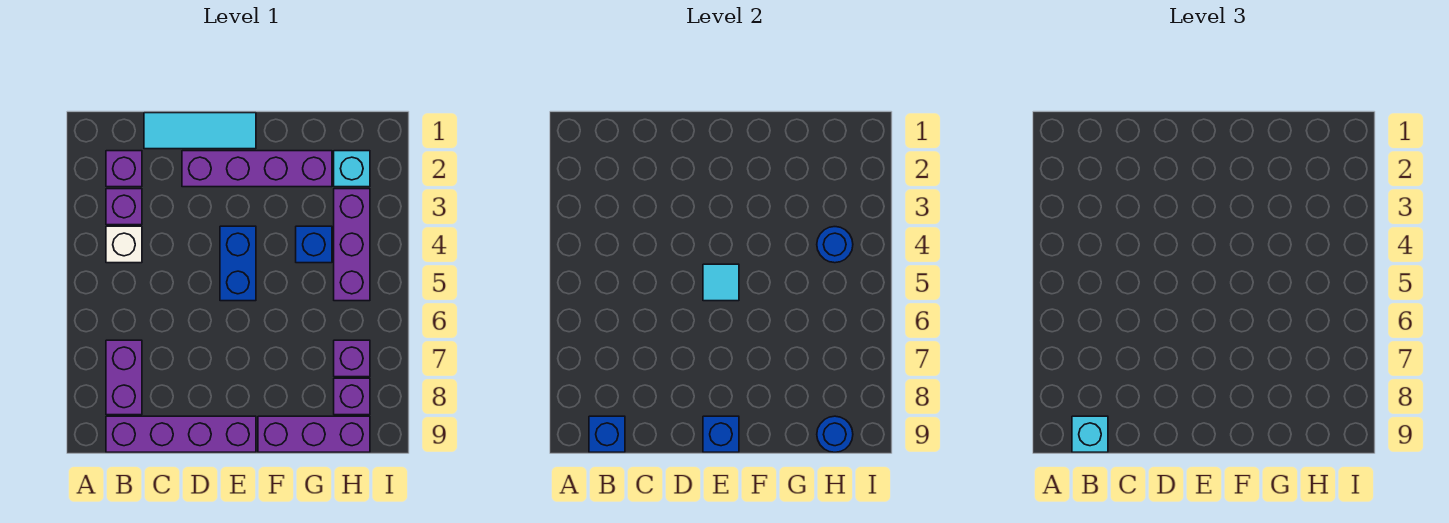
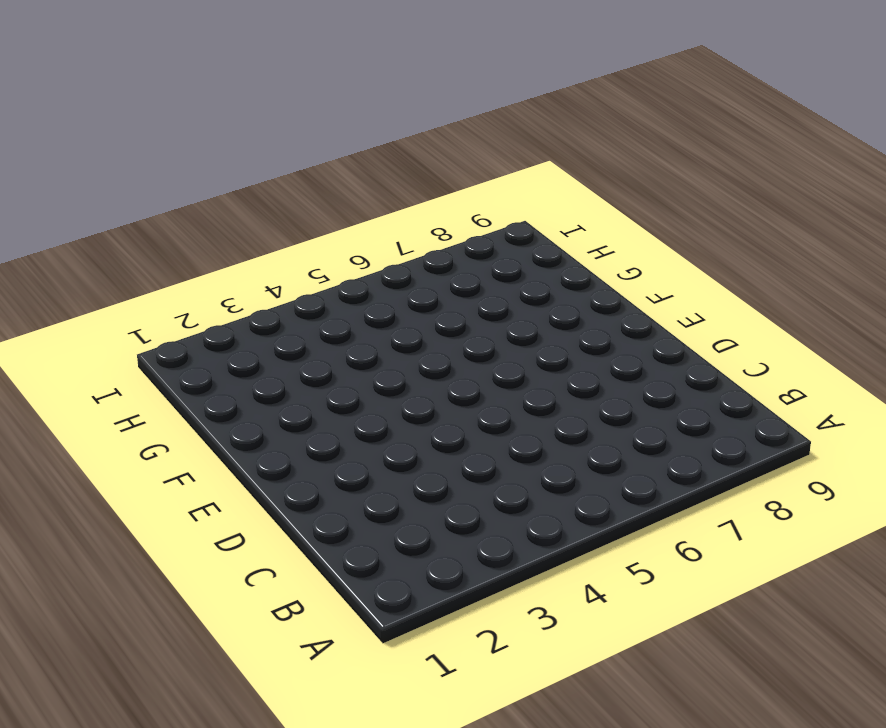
none -> purple brick B2 level 1
none -> purple brick B3 level 1
none -> white brick B4 level 1

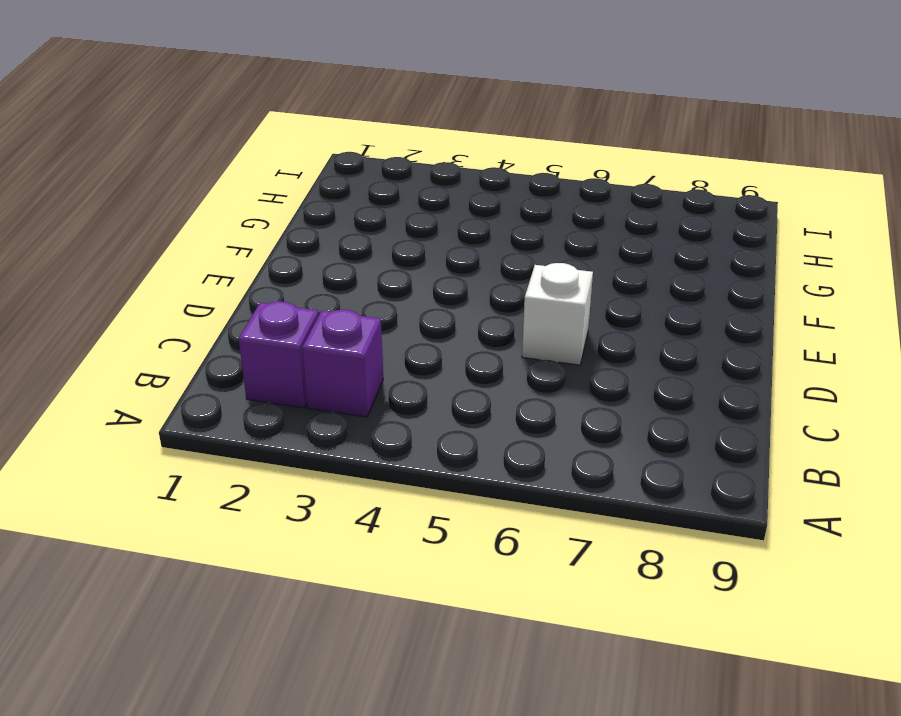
white brick D6 level 1 -> white brick B4 level 1
none -> purple brick B7:B8 level 1
none -> purple brick B9:E9 level 1
none -> cyan tile C1:E1 level 1

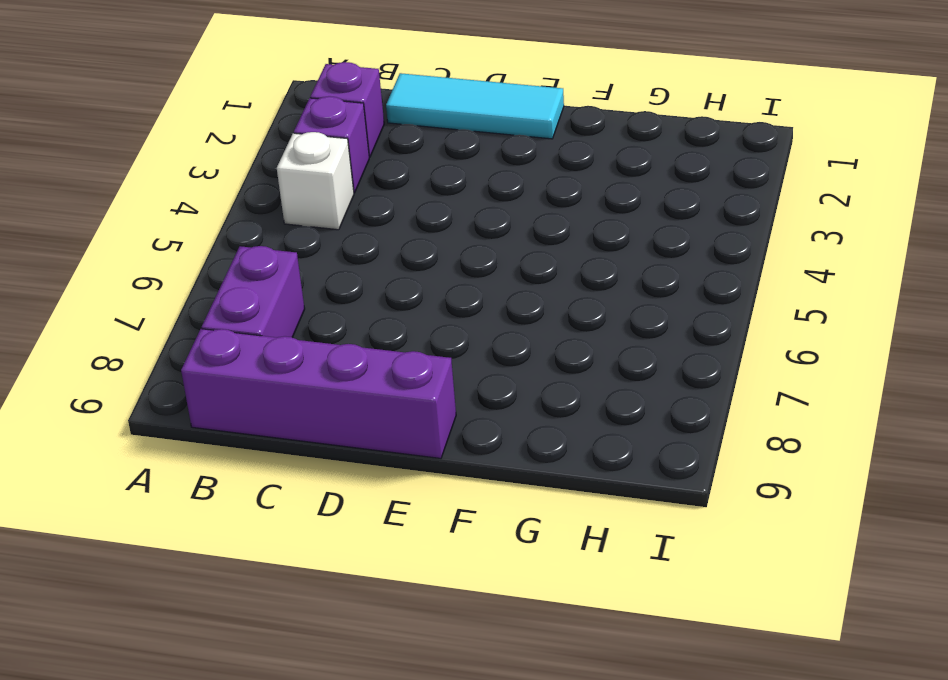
none -> purple brick D2:G2 level 1
none -> blue brick E4:E5 level 1
none -> purple brick F9:H9 level 1

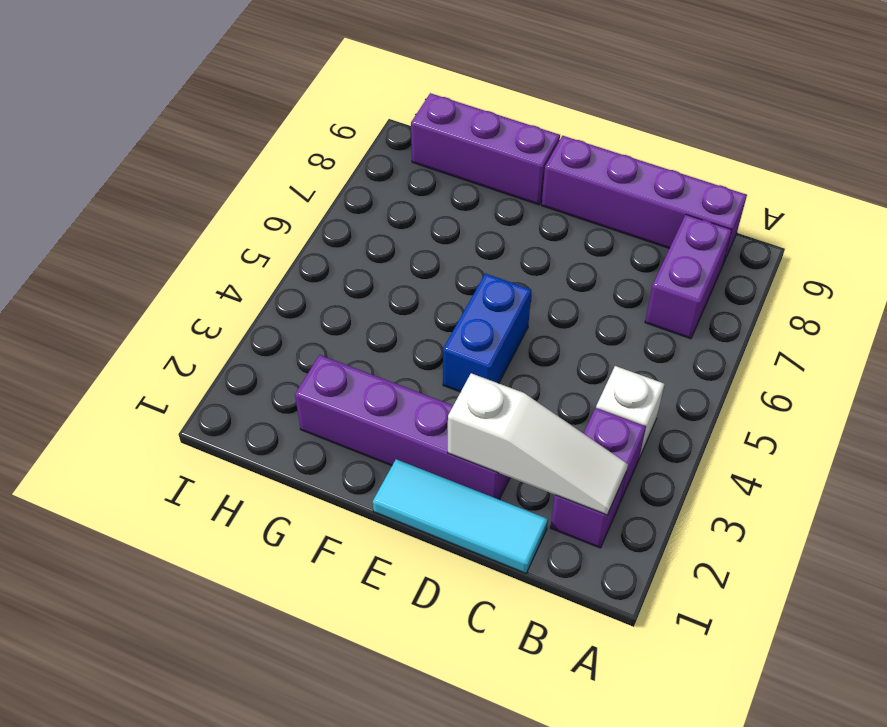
white slope B2:D2 level 2 top D -> none
none -> blue brick G4 level 1
none -> cyan brick H2 level 1
none -> purple brick H3:H5 level 1

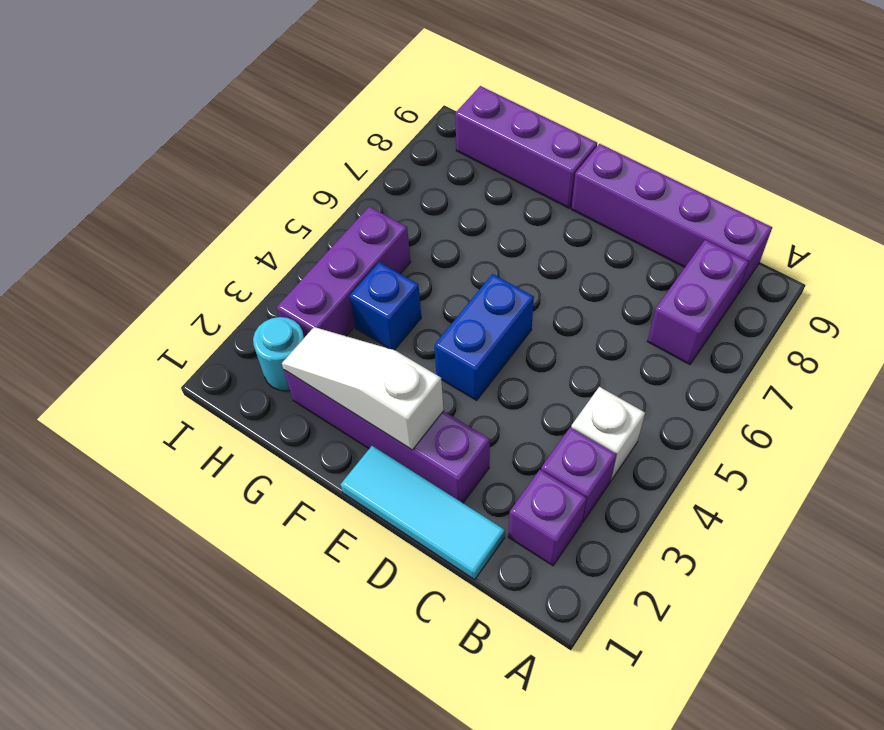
white slope E2:G2 level 2 top E -> none
cyan round brick H2 level 1 -> cyan brick H2 level 1
none -> purple brick H7 level 1
none -> purple brick H8 level 1
none -> blue brick B9 level 2

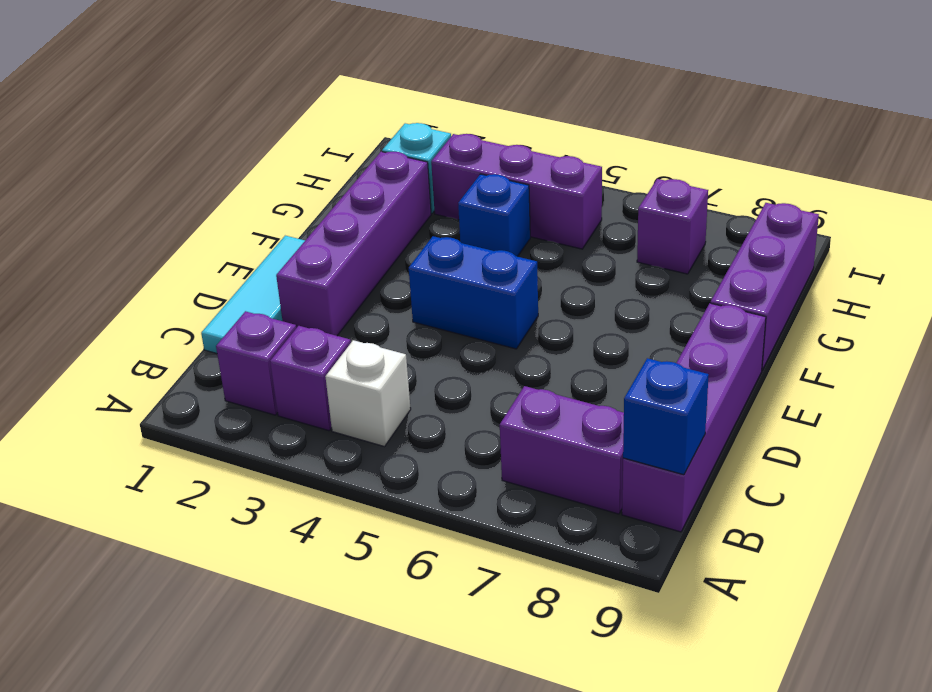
none -> purple brick H8 level 1
none -> cyan tile E5 level 2
none -> blue brick E9 level 2

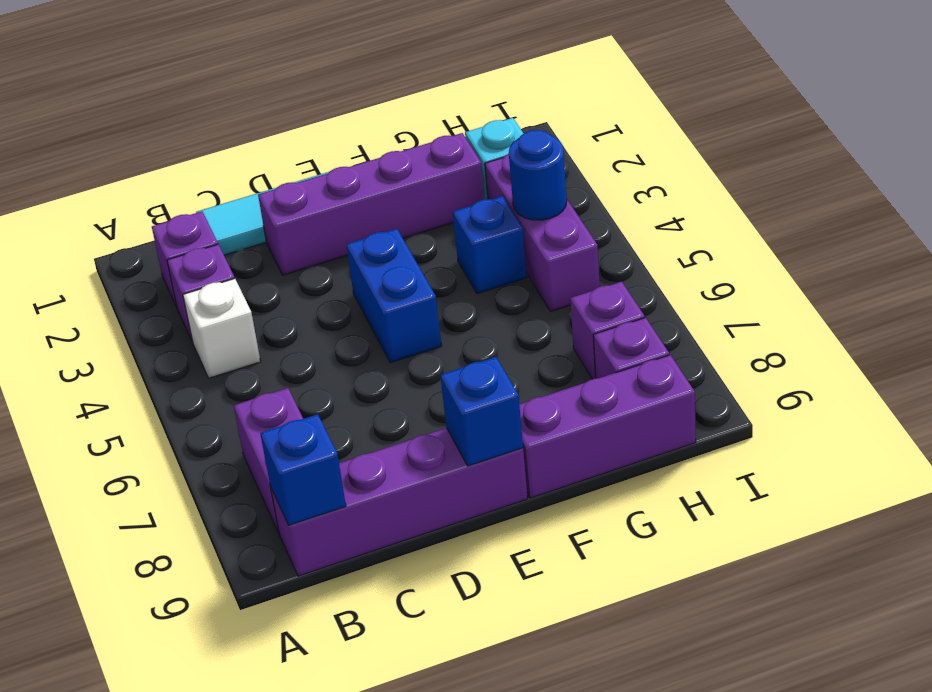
none -> cyan tile E5 level 2
none -> blue round brick H9 level 2
none -> cyan brick B9 level 3

